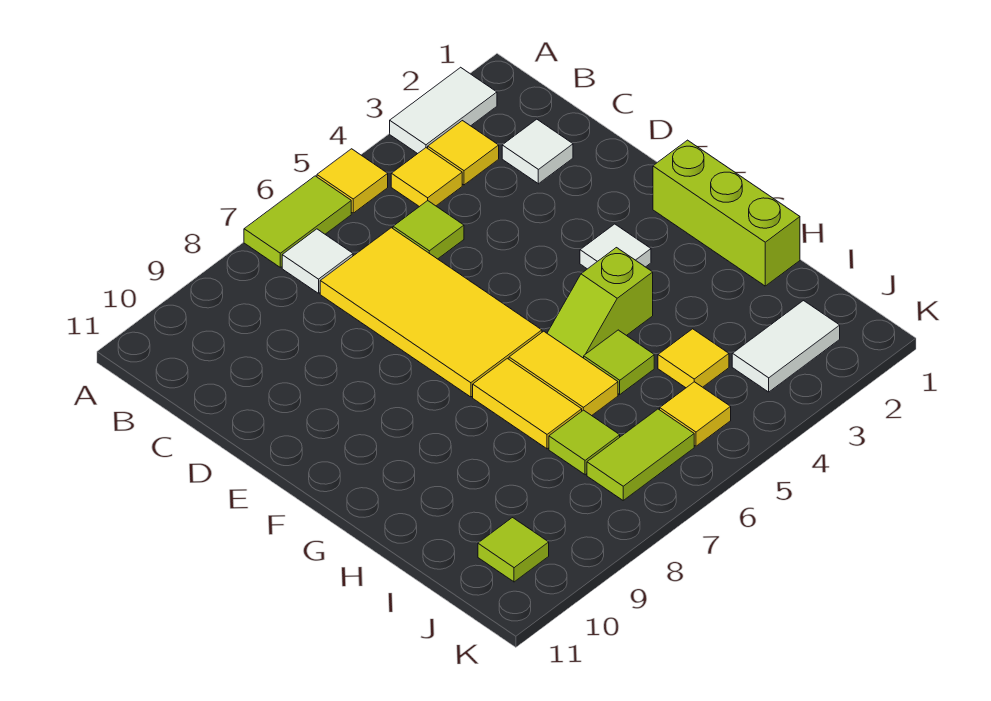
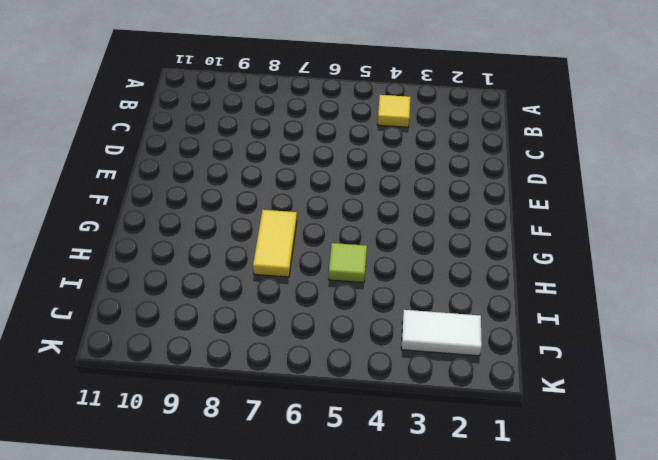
none -> white tile A2:A3 level 1
none -> yellow tile A5 level 1
none -> lime tile A6:A7 level 1

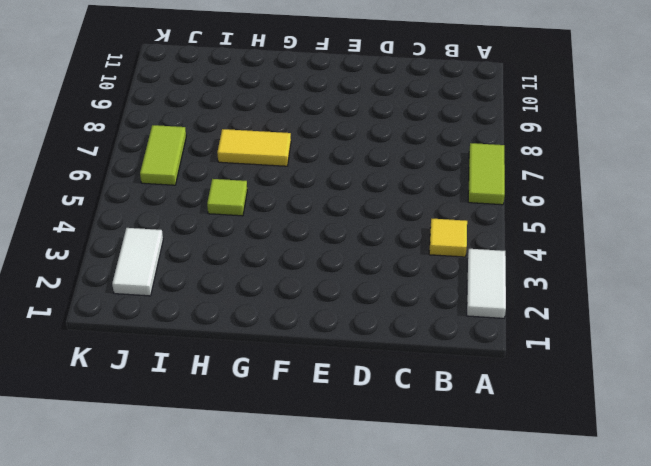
none -> yellow tile A5 level 1
none -> yellow tile B3 level 1
none -> white tile B7 level 1

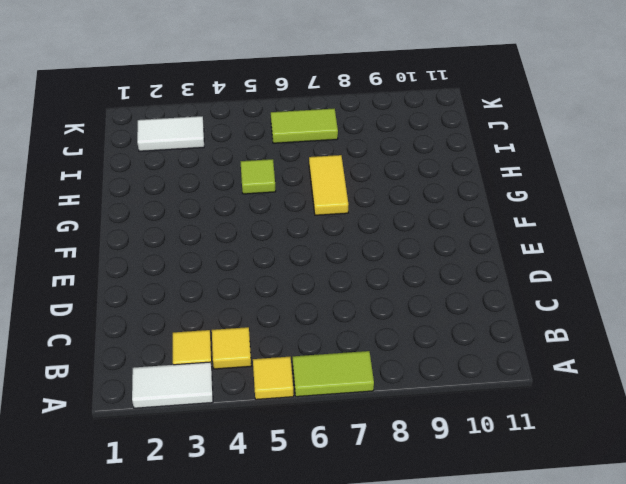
none -> white tile B7 level 1
none -> white tile C2 level 1
none -> lime tile C5 level 1

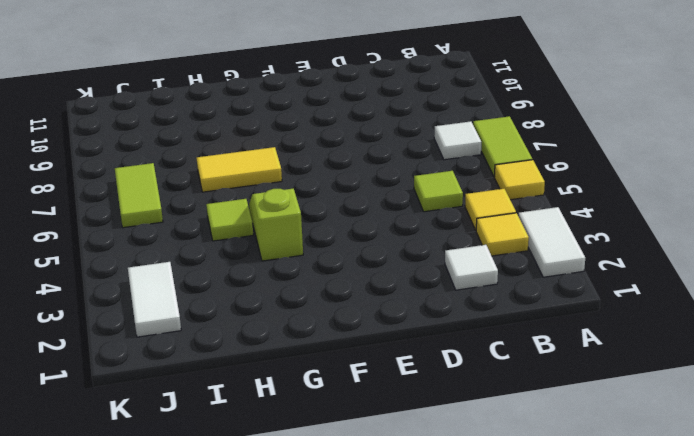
none -> yellow tile C6:F7 level 1
none -> lime brick F1:H1 level 1
none -> white tile F3 level 1

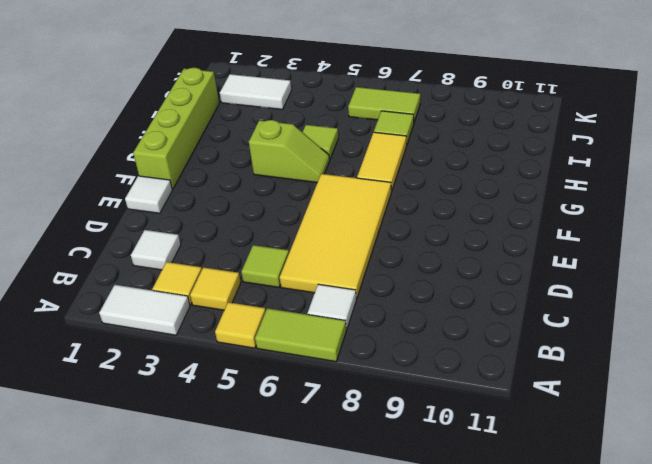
white tile E1 level 1 -> white tile F3 level 1
lime brick F1:I1 level 1 -> lime brick F1:H1 level 1
none -> yellow tile G6:H6 level 1
none -> yellow tile I4 level 1
none -> yellow tile J5 level 1

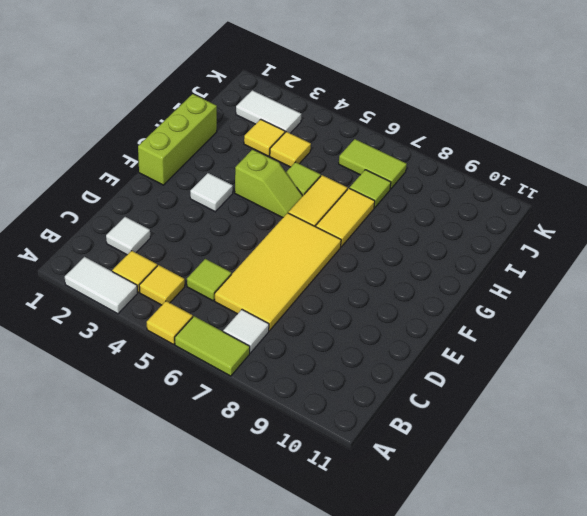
yellow tile I3 level 1 -> yellow tile J5 level 1
none -> lime tile J10 level 1

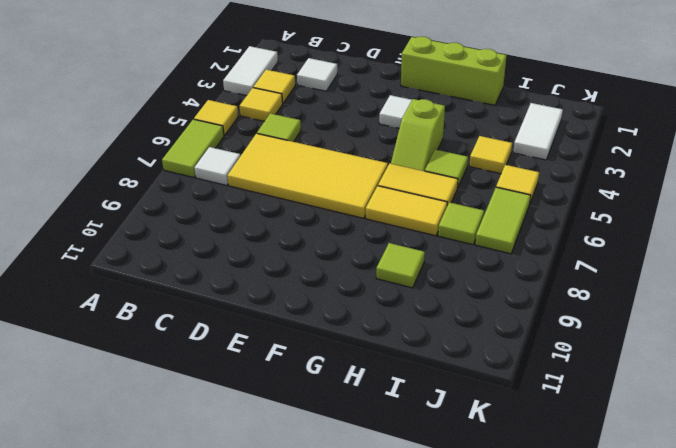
lime tile H9 level 1 -> lime tile J10 level 1

